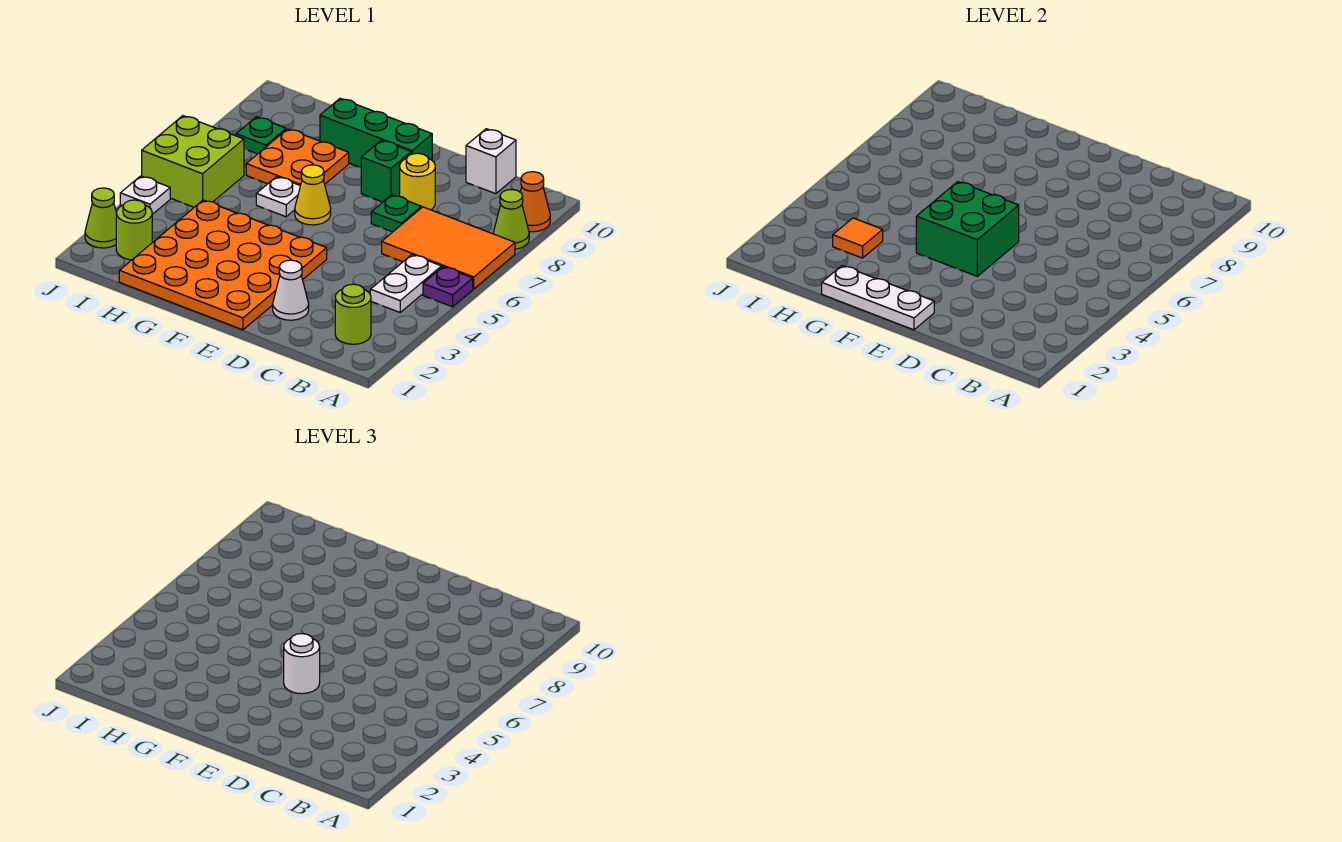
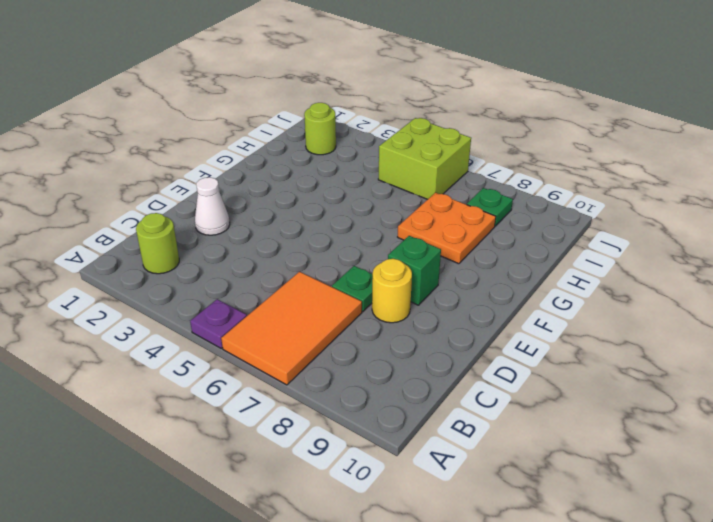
none -> lime cone A8 level 1
none -> orange cone A9 level 1
none -> white plate B4:B5 level 1

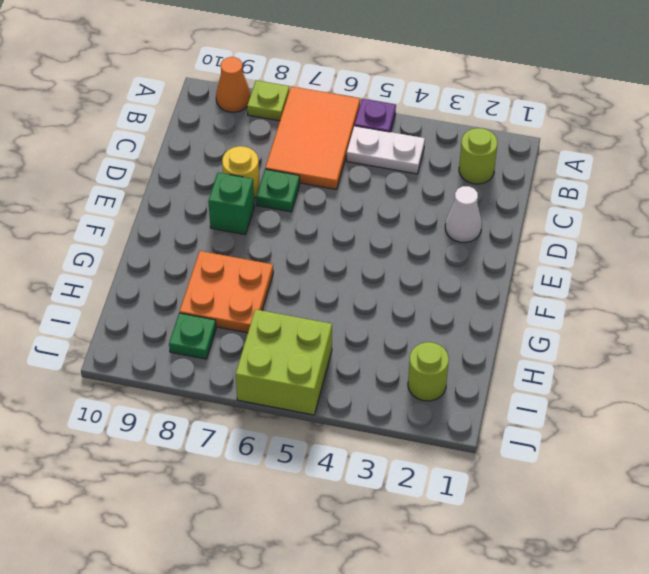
lime plate A8 level 1 -> lime cone A8 level 1
none -> white brick C10 level 1
none -> orange plate E1:H4 level 1
none -> green brick E9:G9 level 1

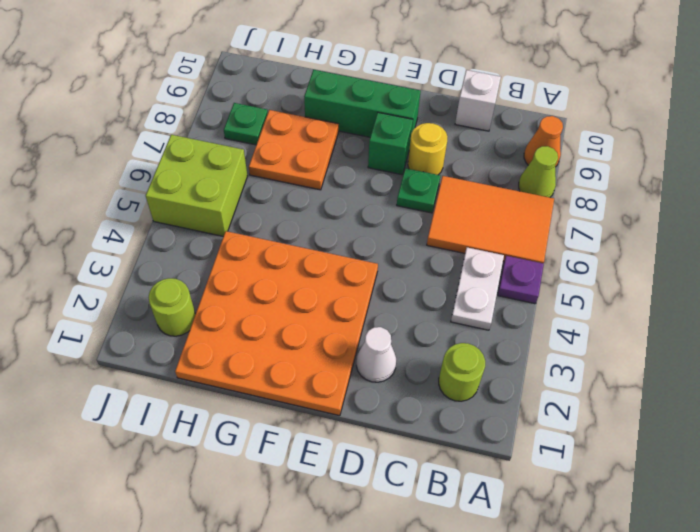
none -> yellow cone F6 level 1
none -> white plate G6 level 1
none -> lime cone J2 level 1

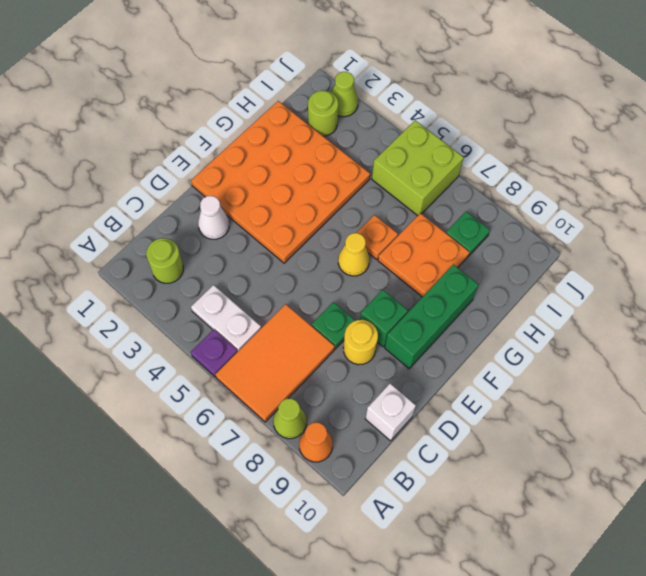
orange plate G6 level 1 -> white plate G6 level 1
none -> white plate J4 level 1
none -> white plate E1:G1 level 2
none -> green brick E4:F5 level 2

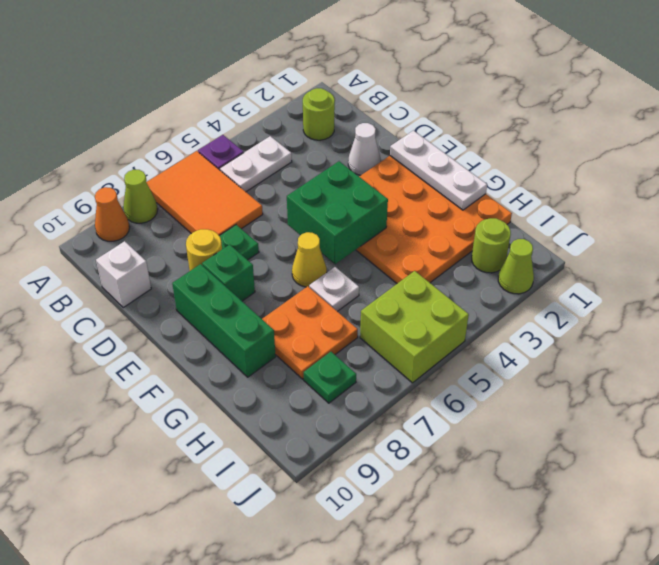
none -> white plate J4 level 1
none -> orange tile H3 level 2
none -> white round brick E4 level 3

